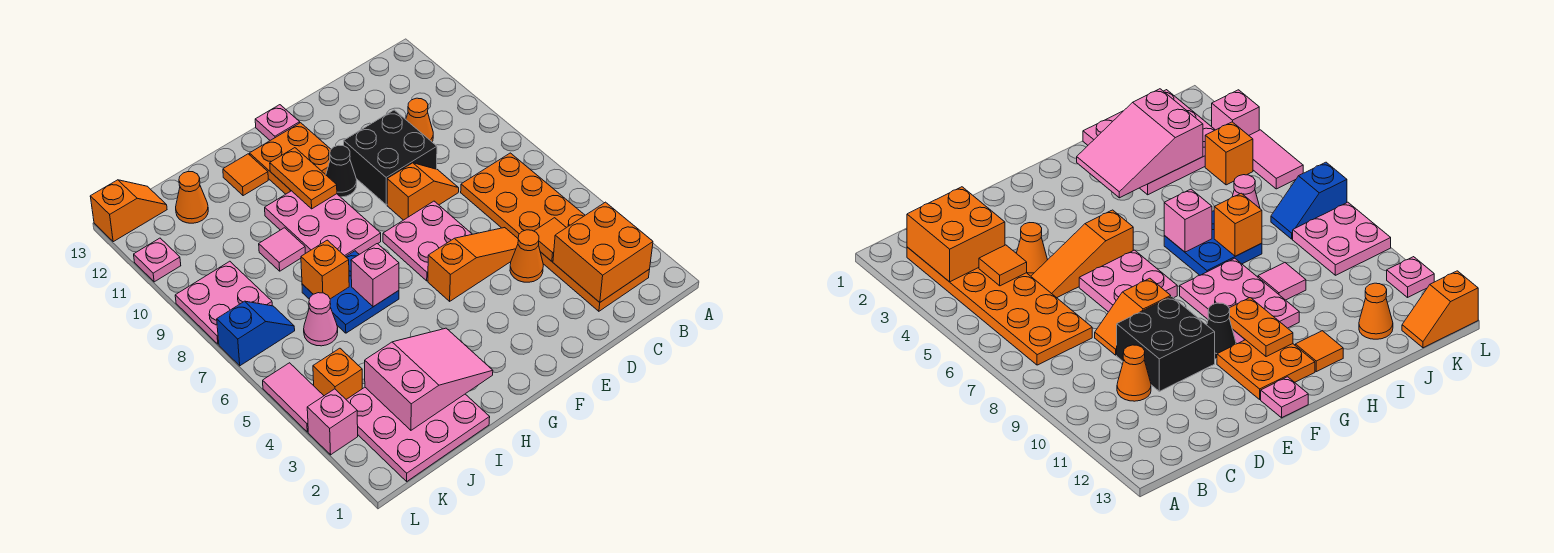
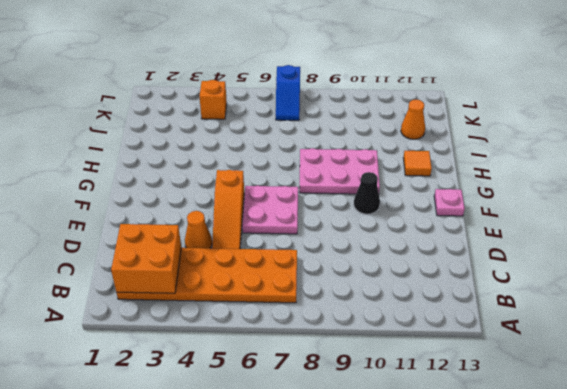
none -> orange cone C10 level 1
none -> orange slope D8:E8 level 1 top E
none -> black brick D9:E10 level 1
none -> orange plate F11:G12 level 1

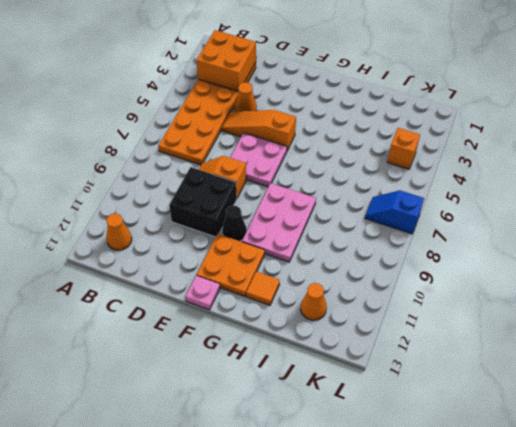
orange cone B12 level 1 -> orange cone C10 level 1
none -> blue plate H6:I7 level 1
none -> pink plate I1:K3 level 1
none -> pink tile I9 level 1
none -> pink cone J6 level 1

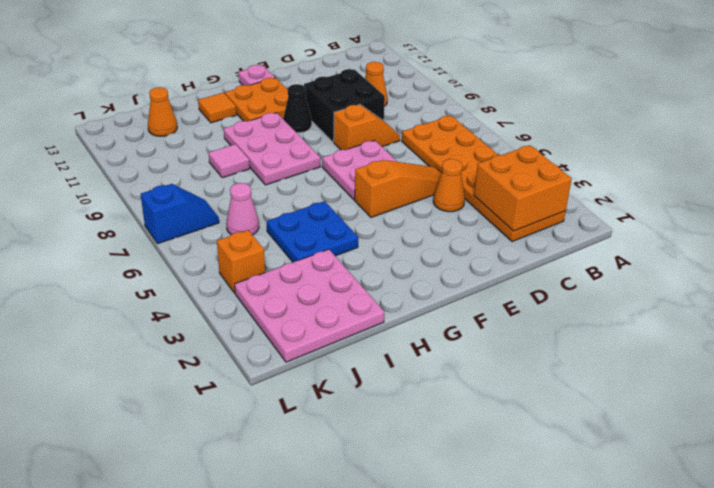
blue plate H4:I5 level 1 -> blue plate H6:I7 level 1
none -> pink plate K8:L9 level 1
none -> orange slope K13:L13 level 1 top L
none -> pink brick L3 level 1
none -> pink tile L4:L5 level 1

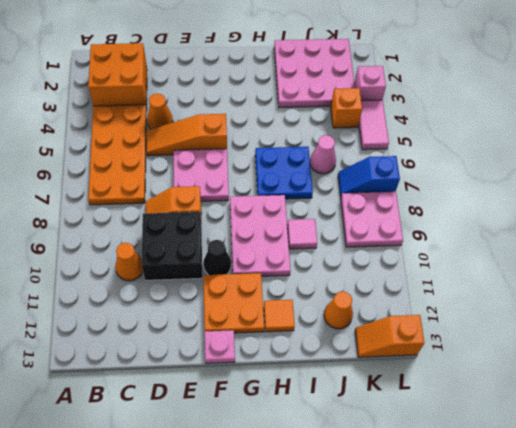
none -> pink plate L11 level 1
none -> orange tile C4 level 2
none -> orange plate G10:G11 level 2
none -> pink slope H2:J3 level 2 top J

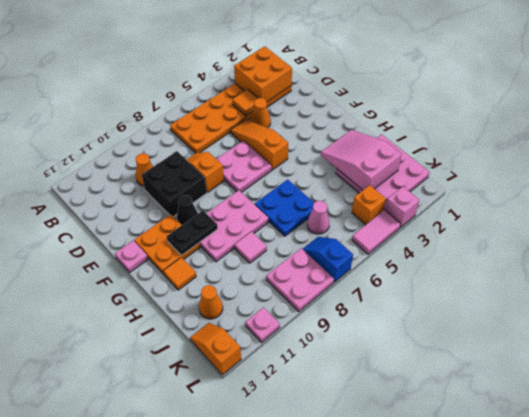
black plate G10:G11 level 2 -> orange plate G10:G11 level 2
none -> pink brick H6 level 2
none -> orange brick I7 level 2

